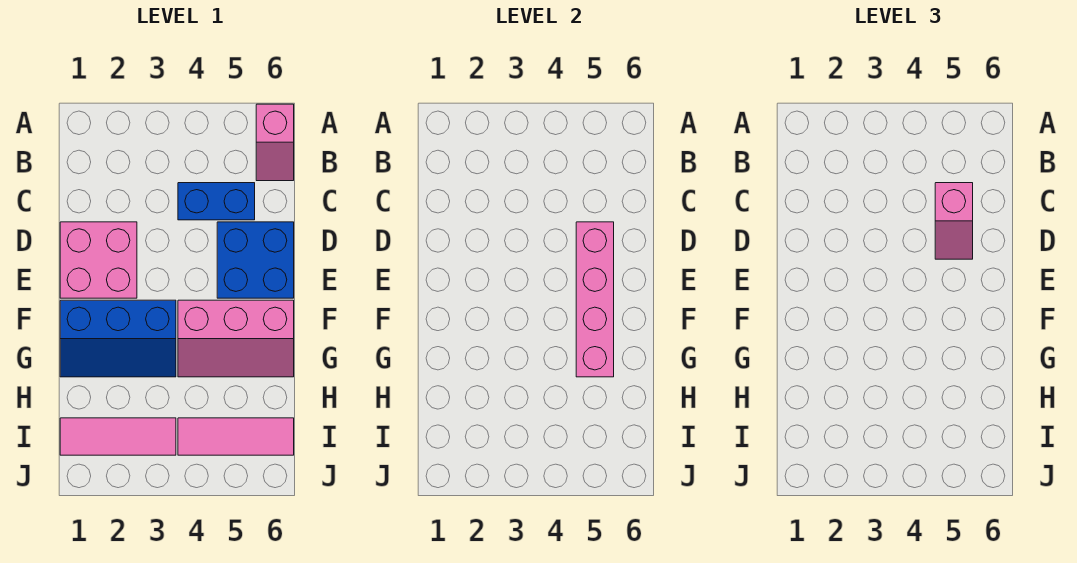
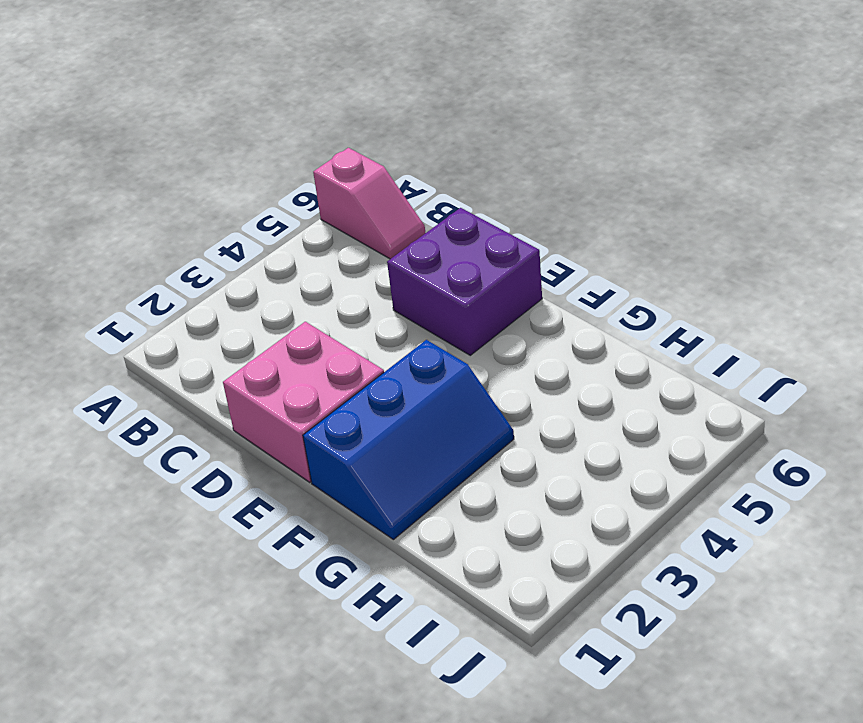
purple brick D5:E6 level 1 -> blue brick D5:E6 level 1
none -> blue brick C4:C5 level 1
none -> pink slope F4:G6 level 1 top F

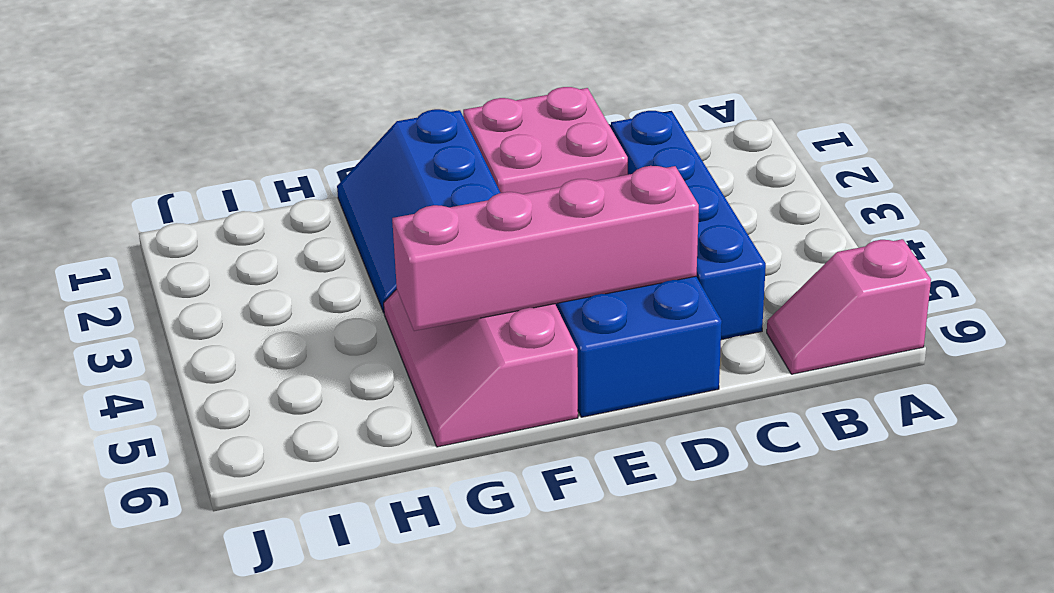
blue brick C2:C5 level 1 -> blue brick C4:C5 level 1
none -> pink tile I1:I3 level 1
none -> pink tile I4:I6 level 1

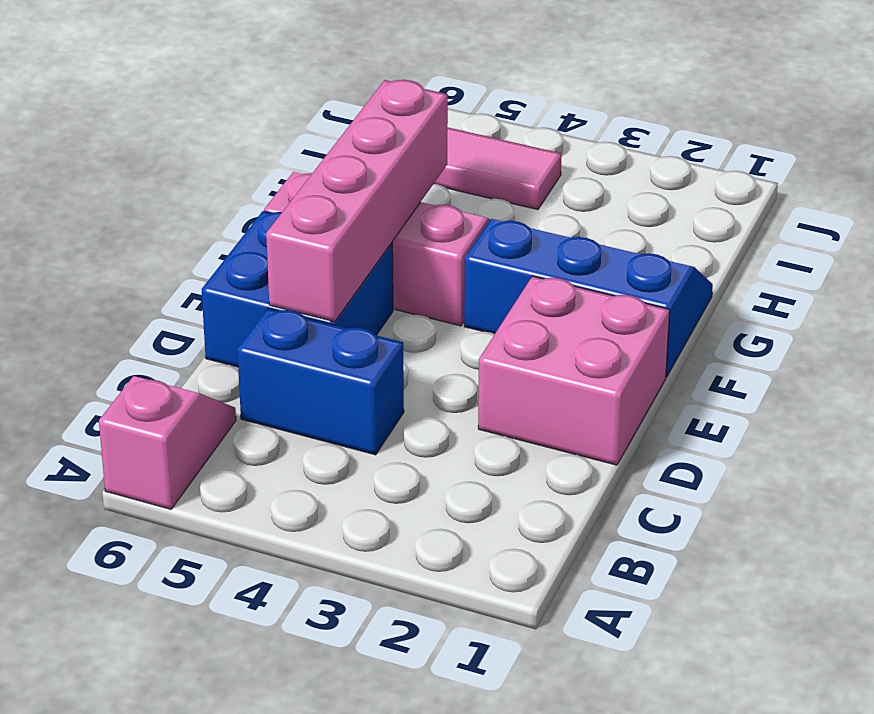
none -> pink tile I1:I3 level 1
none -> pink slope C5:D5 level 3 top C

